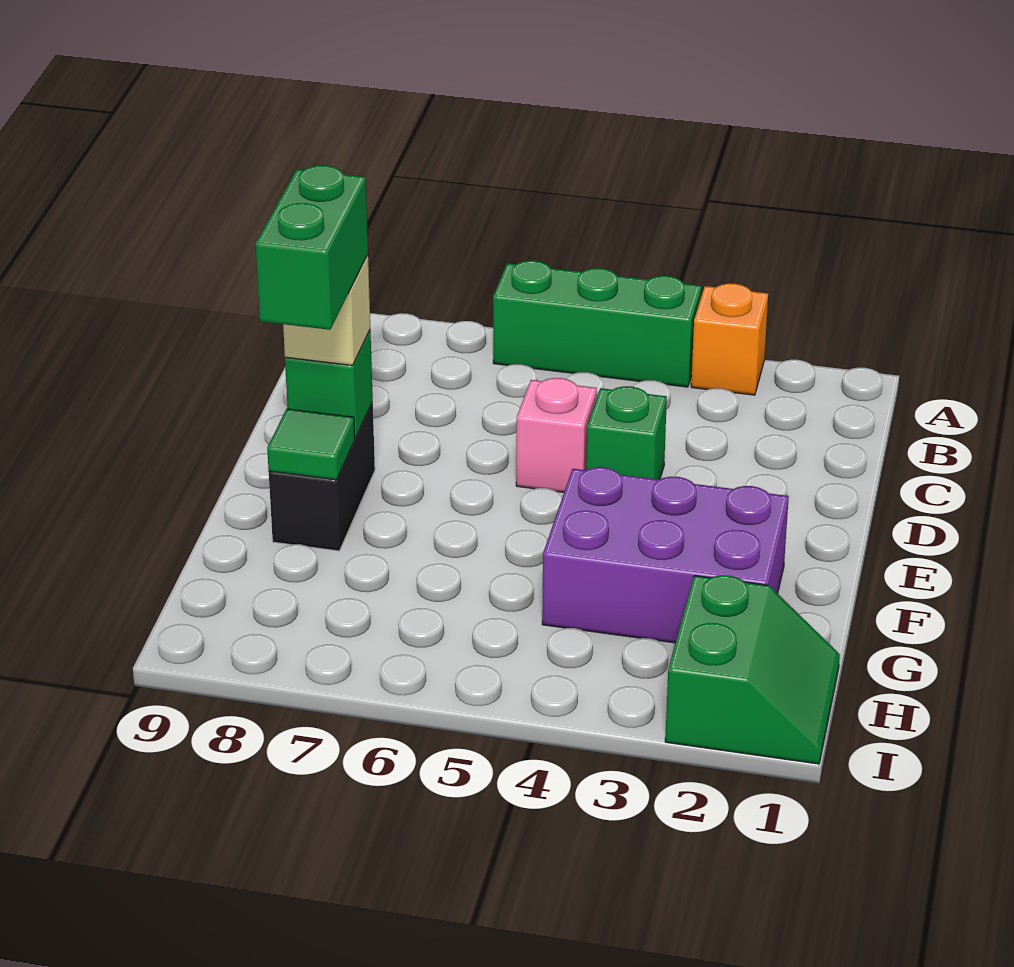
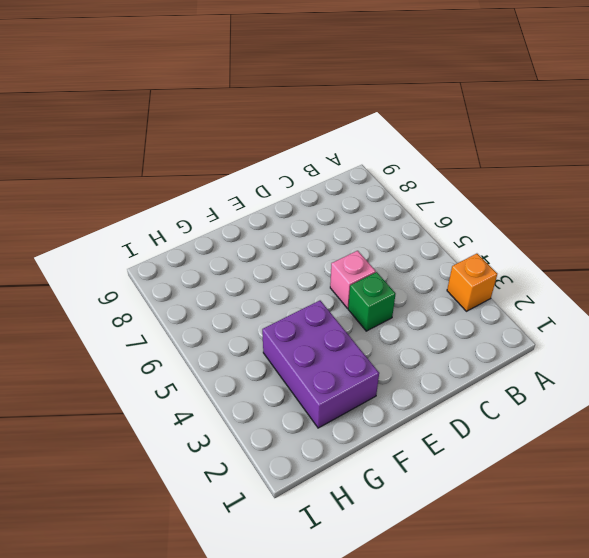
none -> green brick A4:A6 level 1
none -> black brick E8:F8 level 1

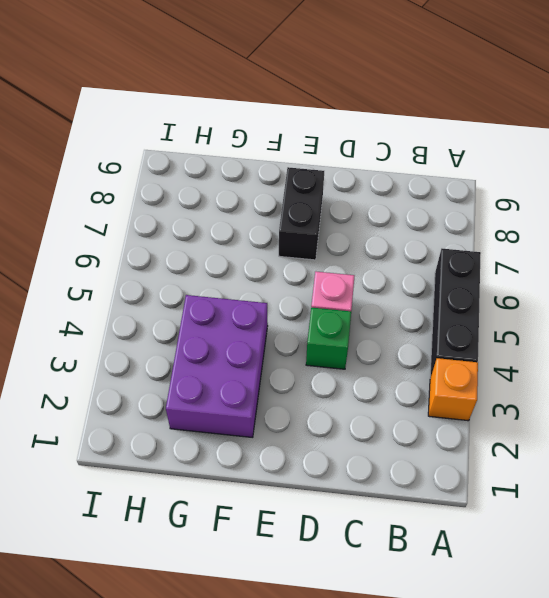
black brick A4:A6 level 1 -> green brick A4:A6 level 1
black brick E7:E8 level 1 -> black brick E8:F8 level 1
none -> green slope H1:I2 level 1 top 2
none -> green brick E8 level 2

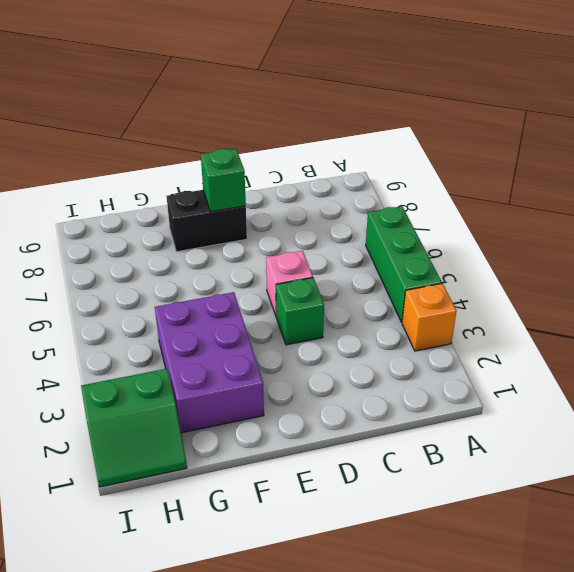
none -> green tile F8 level 2
none -> tan brick E8 level 3

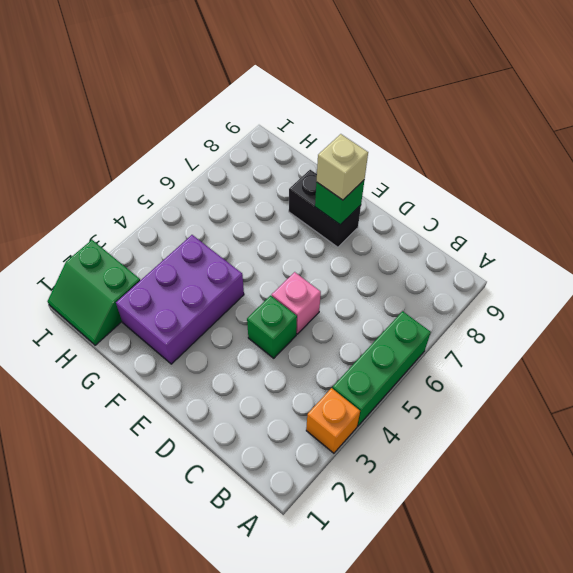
none -> green tile F8 level 2
none -> green brick E8:F8 level 4

